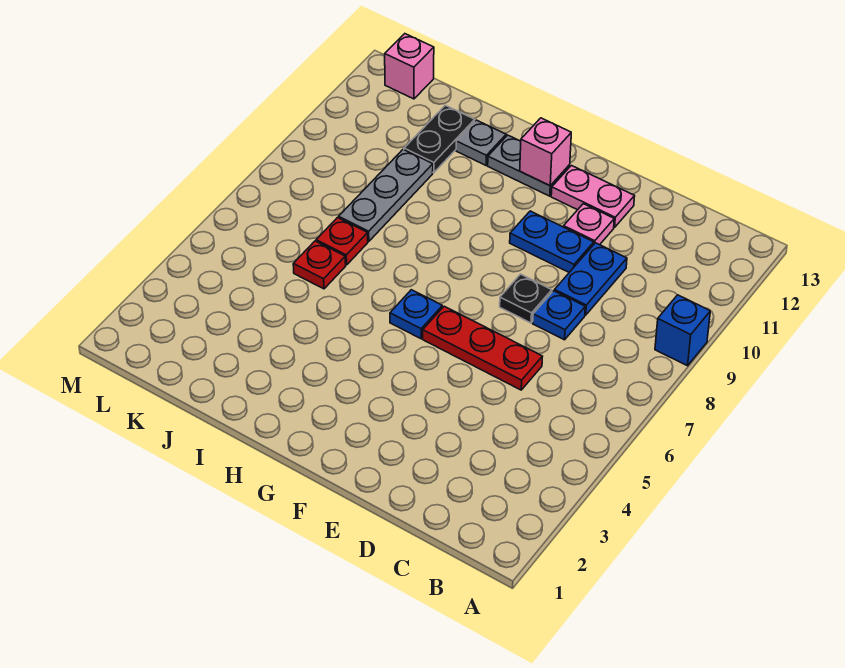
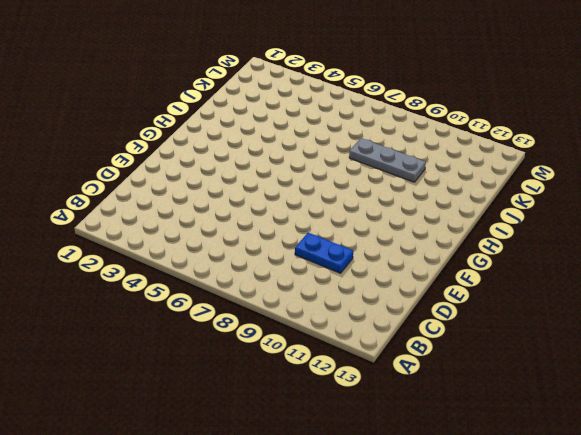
none -> blue brick A9 level 1
none -> red plate D6:F6 level 1
none -> blue plate D8 level 1

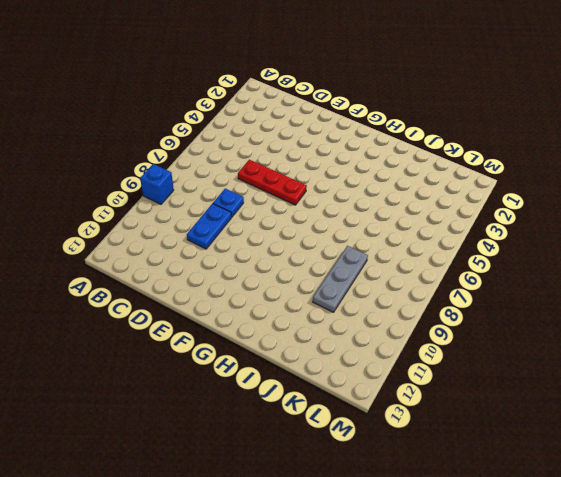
none -> black plate E8 level 1
none -> blue plate E10:F10 level 1
none -> pink plate E11 level 1

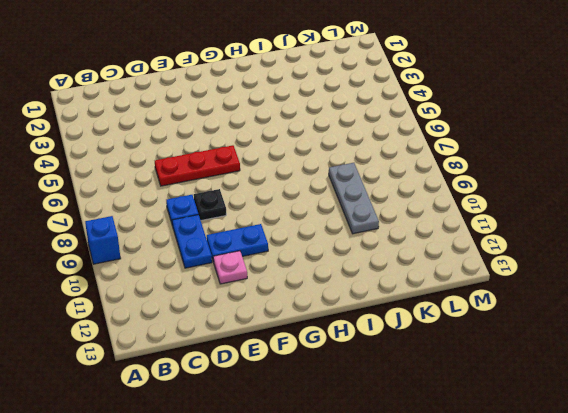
none -> pink plate E12:F12 level 1
none -> blue plate G6 level 1
none -> grey plate G12:H12 level 1

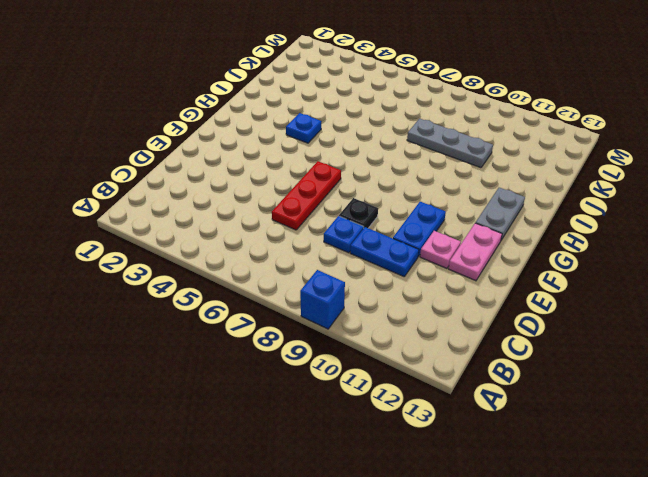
blue plate H4 level 1 -> blue plate G6 level 1
none -> grey plate I12 level 1
none -> red plate J6 level 1
none -> red plate J7 level 1

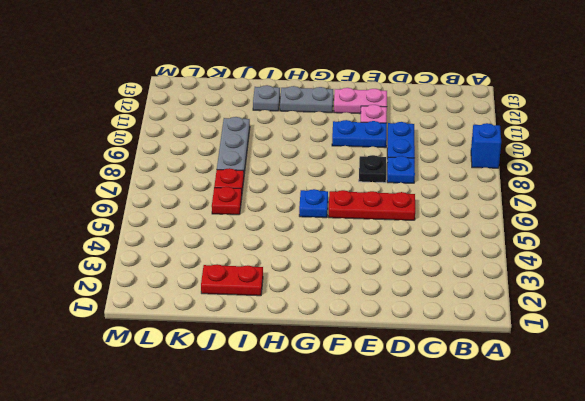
red plate I2:J2 level 1 -> none
none -> black plate J11:J12 level 1
none -> pink brick L13 level 1
none -> pink brick G12 level 2

